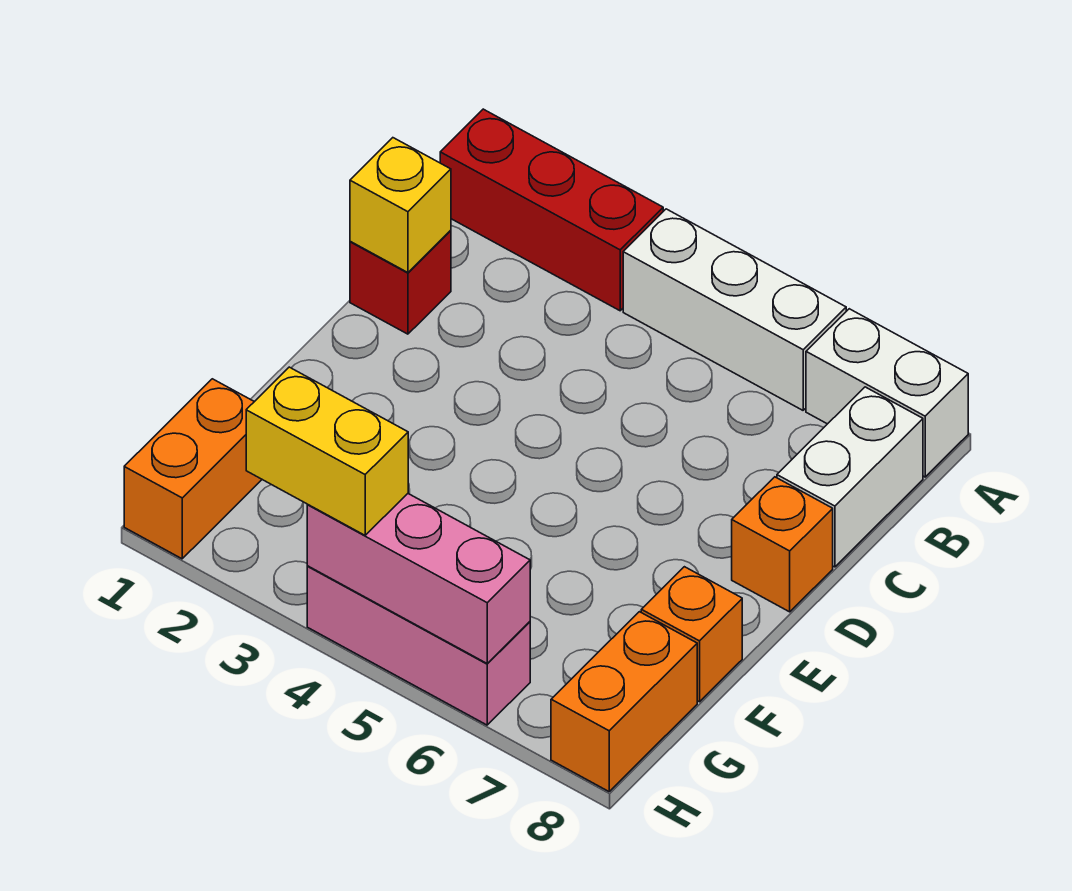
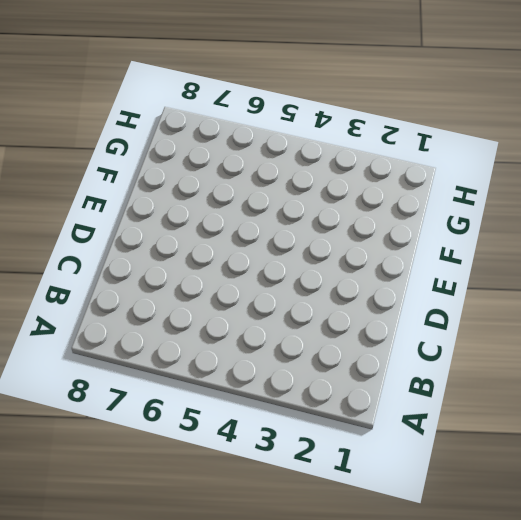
none -> red brick A1:A3 level 1
none -> white brick A4:A6 level 1
none -> white brick A7:A8 level 1

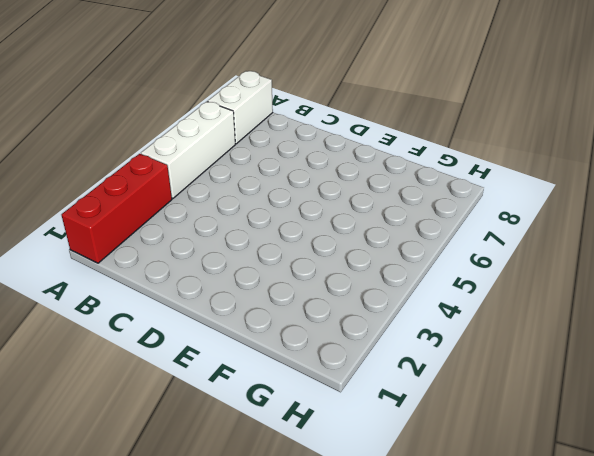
none -> white brick B8:C8 level 1
none -> red brick C1 level 1
none -> orange brick D8 level 1

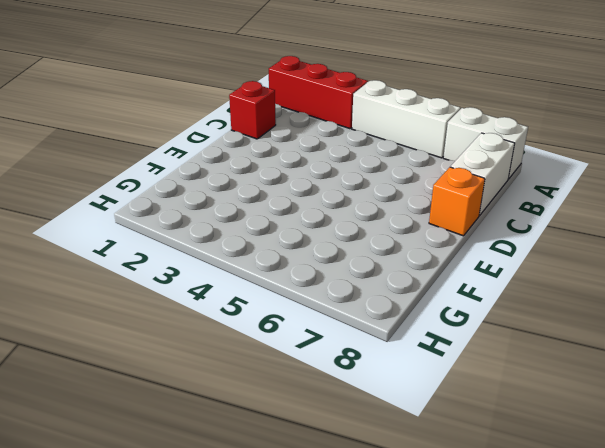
none -> orange brick F8 level 1
none -> orange brick G1:H1 level 1
none -> orange brick G8:H8 level 1

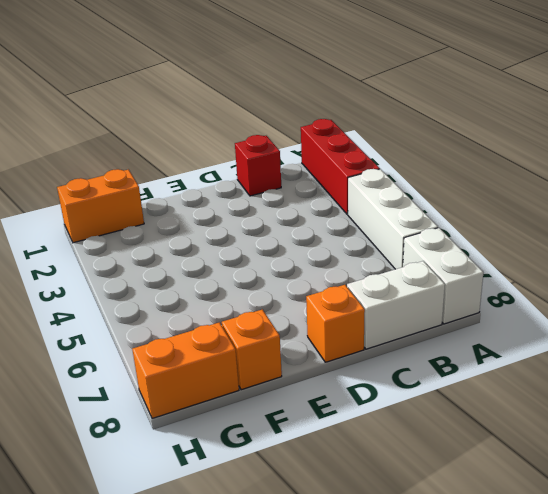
none -> pink brick H4:H6 level 1
none -> yellow brick C1 level 2
none -> pink brick H4:H6 level 2

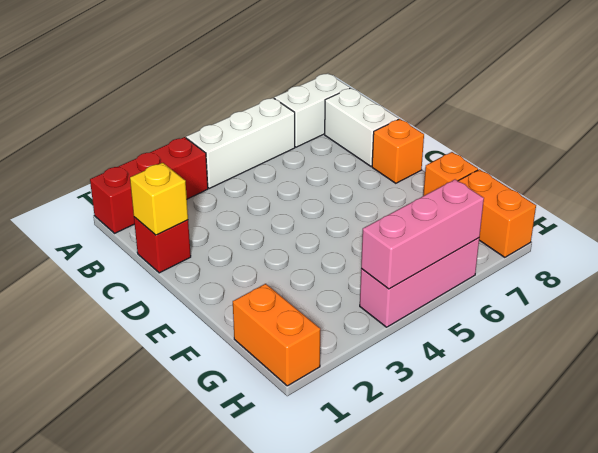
none -> yellow brick H3:H4 level 3

